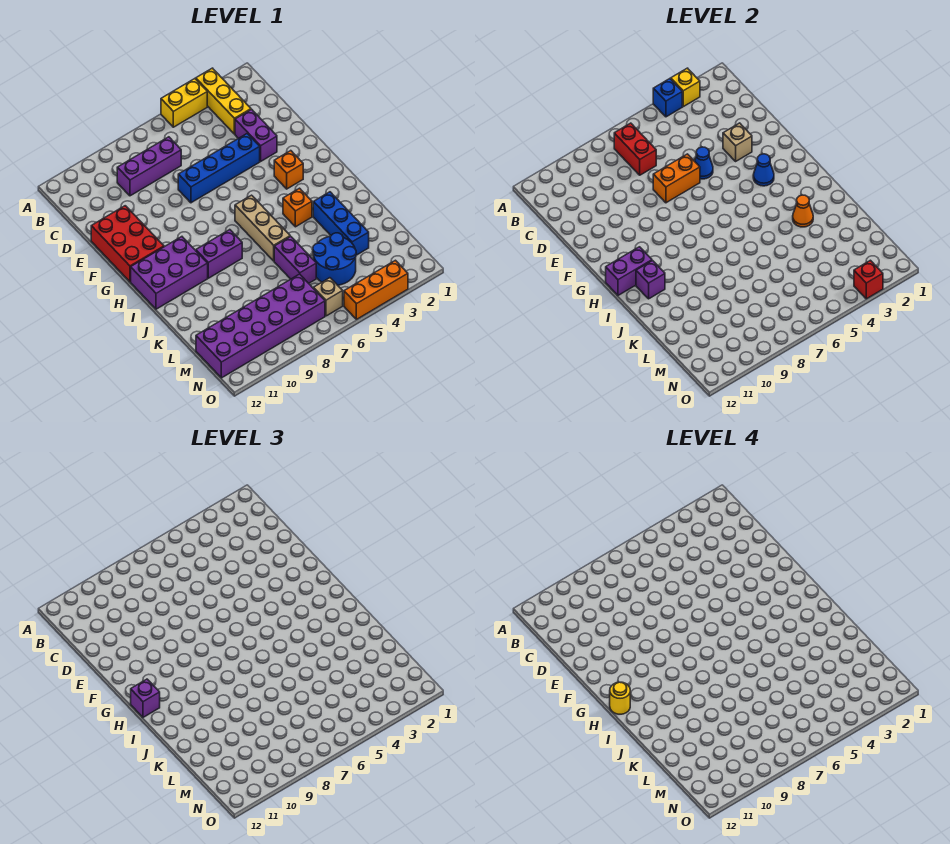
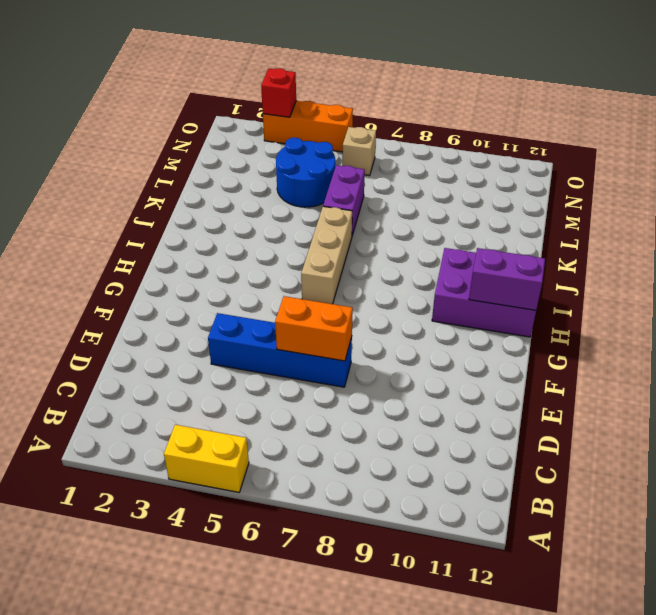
none -> yellow brick A3:C3 level 1
none -> purple brick C7:C9 level 1
none -> purple brick D3:E3 level 1
none -> red brick E11:G12 level 1

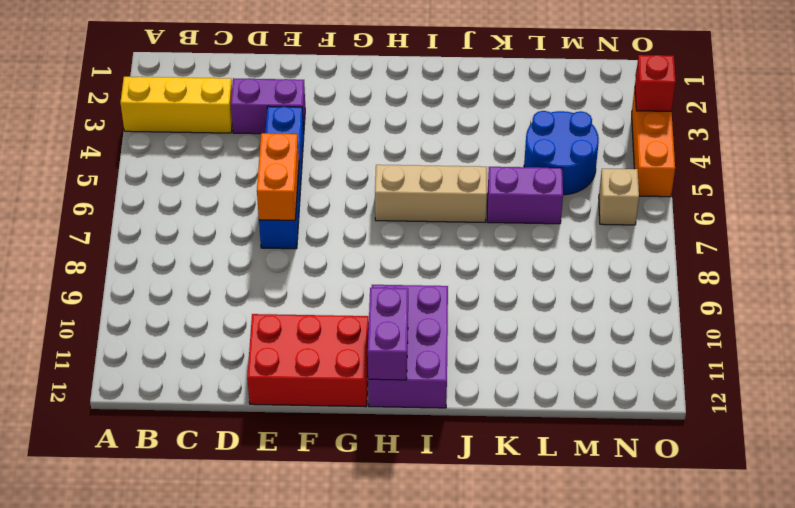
none -> yellow brick A4:A5 level 1
none -> purple brick C7:C9 level 1
none -> orange brick G3 level 1
none -> orange brick I4 level 1

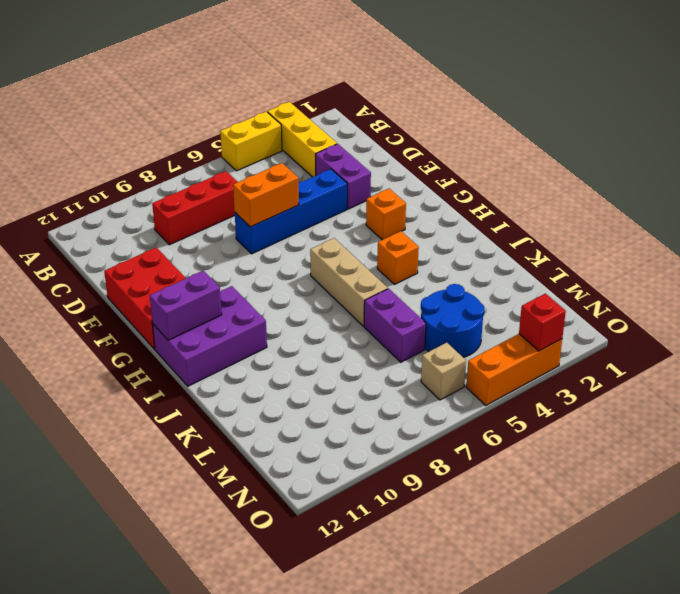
red brick C7:C9 level 1 -> purple brick C7:C9 level 1
none -> purple brick I8:I9 level 1
none -> blue brick J3:L3 level 1
none -> purple brick M7:N12 level 1
none -> yellow brick A3 level 2

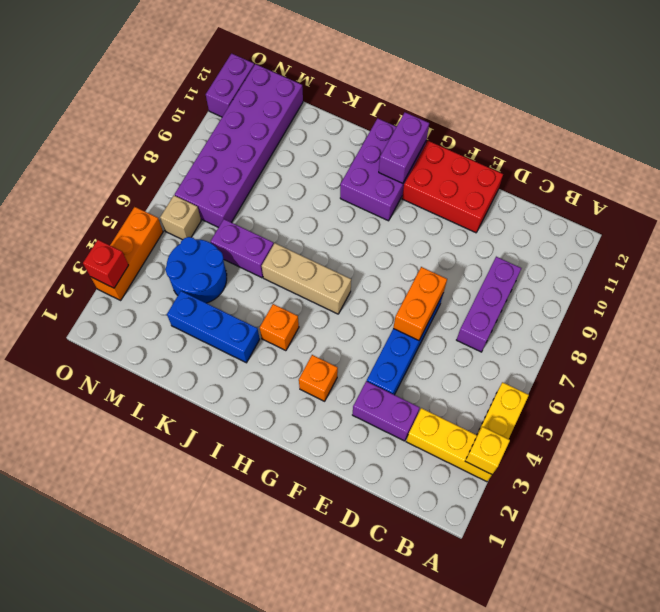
purple brick O11:O12 level 1 -> purple brick I8:I9 level 1
none -> blue brick A4 level 2
none -> red brick B7:C7 level 2
none -> tan brick E3 level 2
none -> blue cone E5 level 2

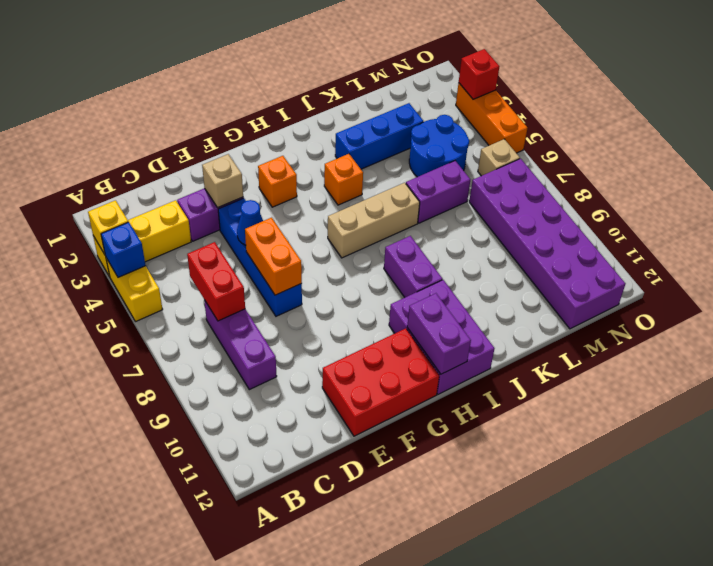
red brick C6:C7 level 2 -> red brick B7:C7 level 2
none -> blue cone G3 level 2
none -> purple brick I11 level 2
none -> orange cone J3 level 2
none -> purple brick H12 level 3

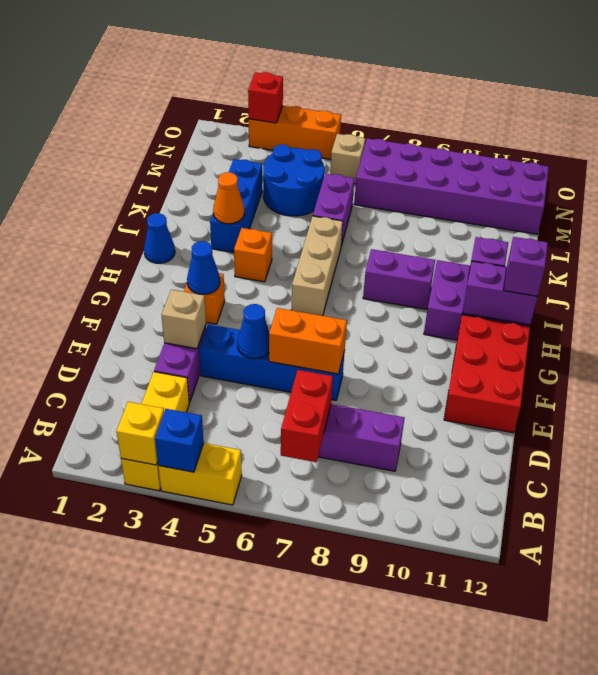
blue cone I1 level 1 -> none
none -> yellow round brick H12 level 4

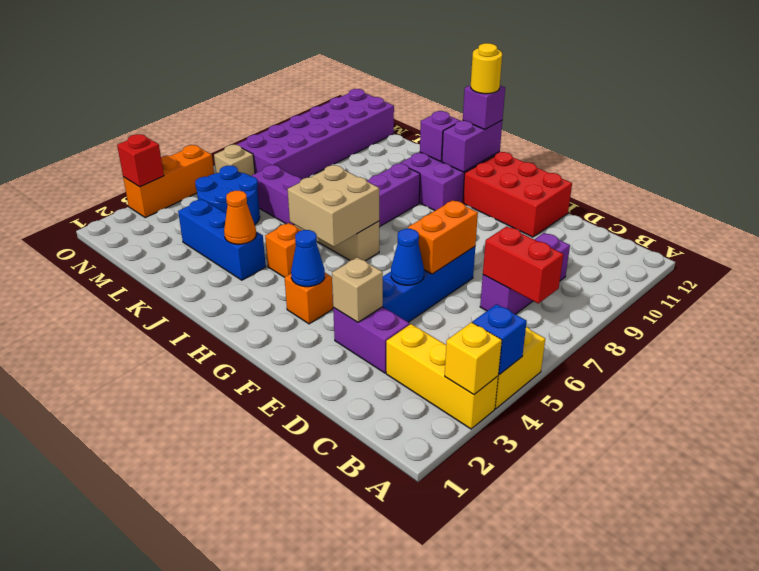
tan brick H5:I6 level 2 -> none

